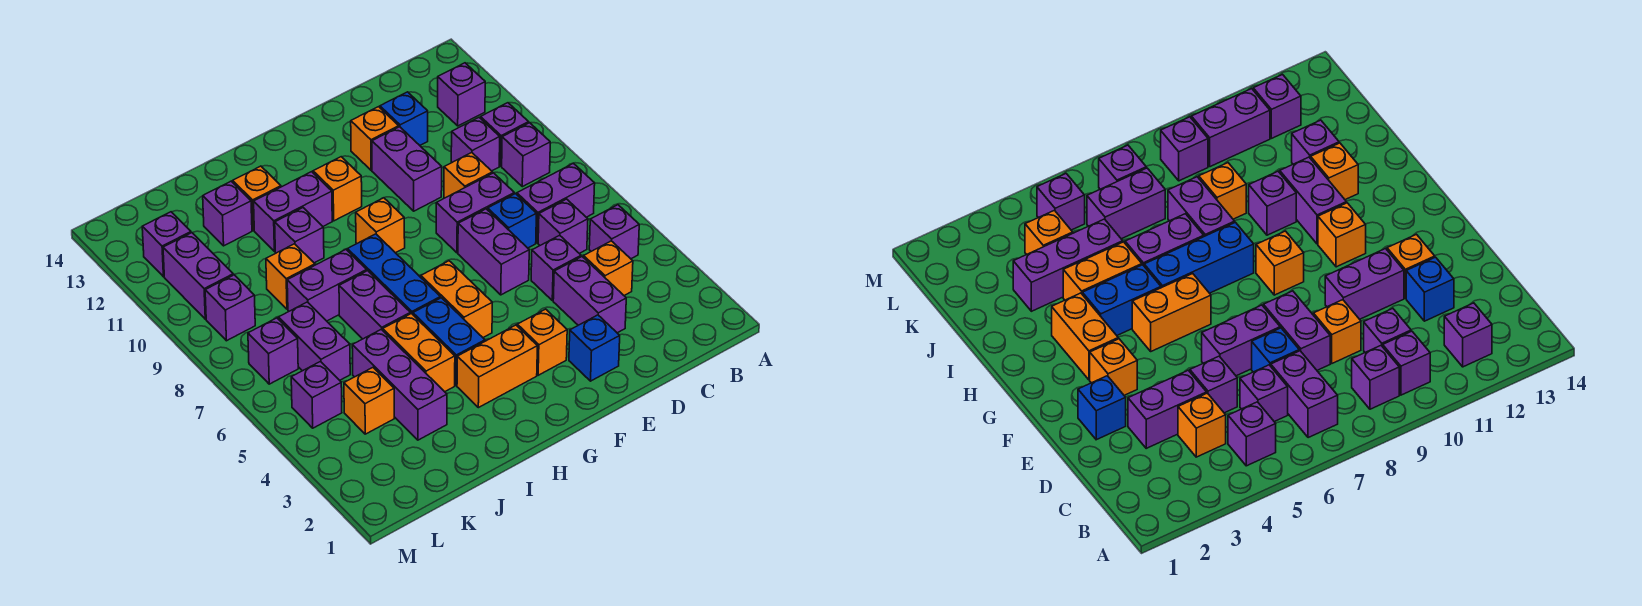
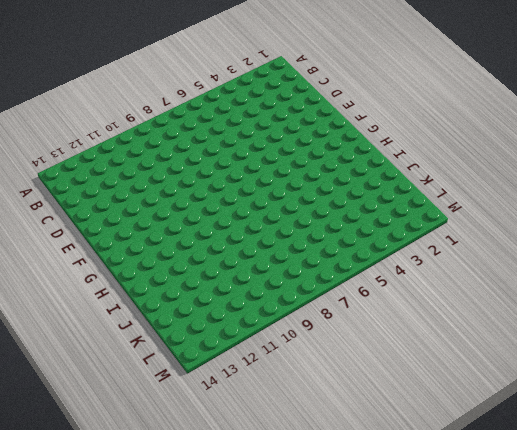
none -> purple brick B5 level 1
none -> purple brick B7:C7 level 1
none -> purple brick B9 level 1
none -> purple brick B10 level 1

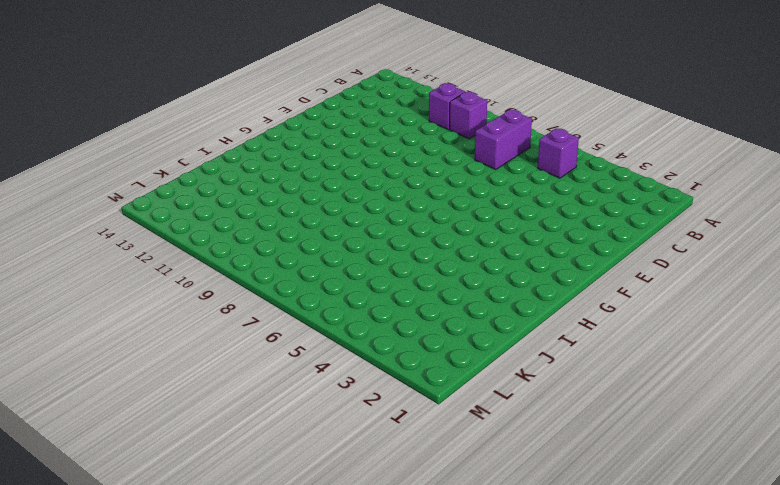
none -> purple brick B12 level 1
none -> orange brick C4 level 1
none -> purple brick C6 level 1
none -> purple brick C10 level 1

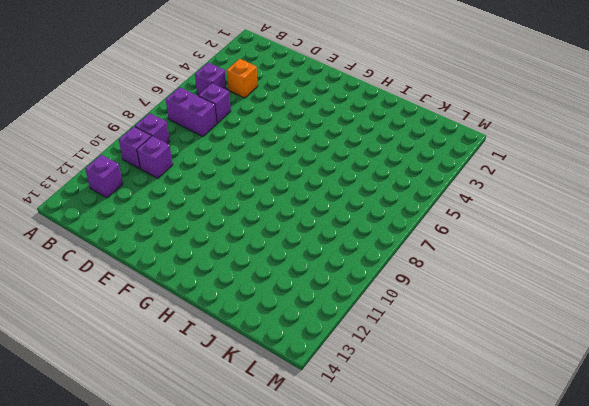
none -> purple brick D3:D4 level 1
none -> purple brick D5 level 1
none -> blue brick D7 level 1
none -> purple brick D8:E8 level 1

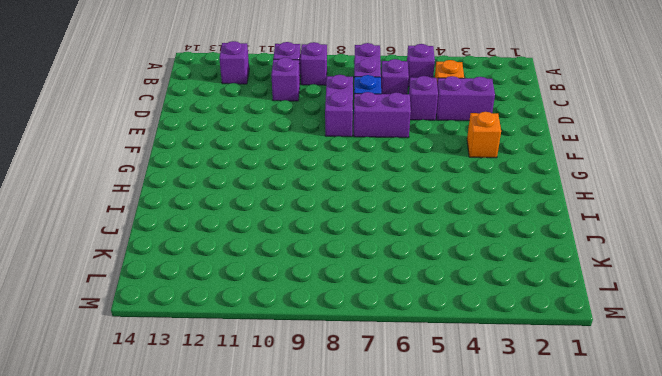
none -> orange brick D9 level 1
none -> blue brick D12 level 1
none -> blue brick E2 level 1
none -> purple brick E10:E11 level 1

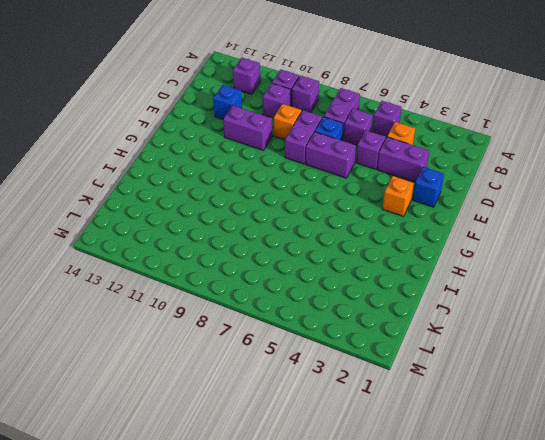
none -> orange brick E12 level 1
none -> orange brick G3:H3 level 1
none -> orange brick G5:G6 level 1
none -> orange brick G9 level 1

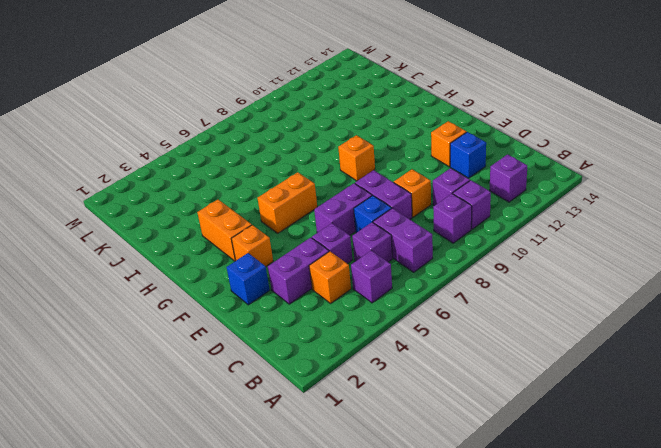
none -> purple brick E10:E11 level 1
none -> orange brick G11 level 1
none -> blue brick H4:H5 level 1
none -> blue brick H6:H8 level 1

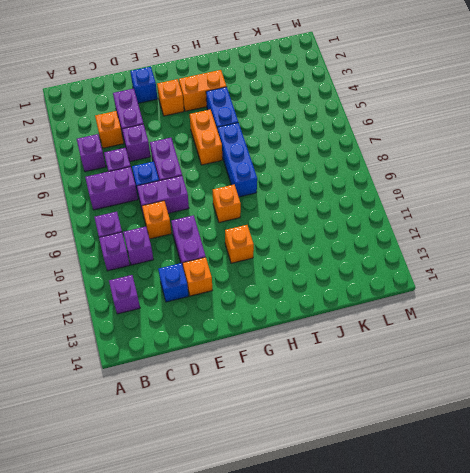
none -> purple brick H11:I11 level 1
none -> orange brick I4:I5 level 1
none -> purple brick I6:I7 level 1
none -> purple brick I8:J8 level 1

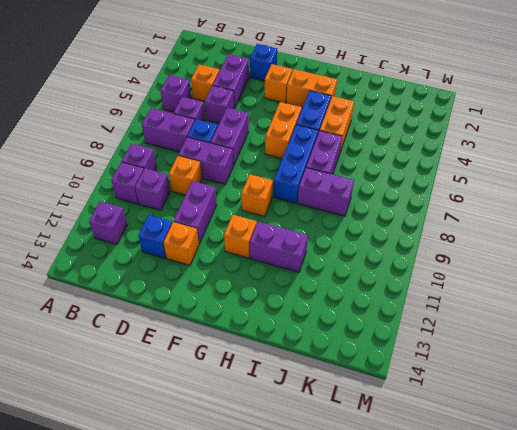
none -> purple brick I10 level 1
none -> orange brick I12 level 1
none -> purple brick J3:J5 level 1
none -> orange brick J9 level 1

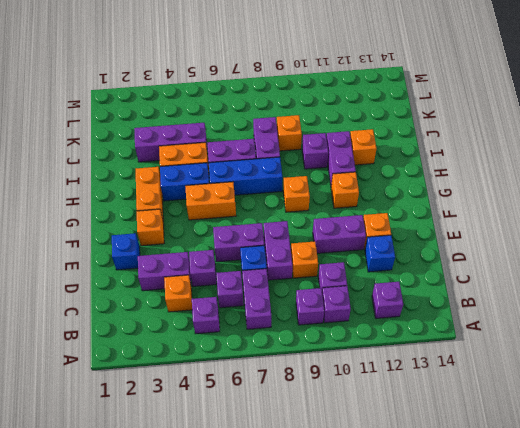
none -> purple brick J12 level 1
none -> orange brick K4 level 1
none -> purple brick K6:K7 level 1
none -> purple brick L5 level 1

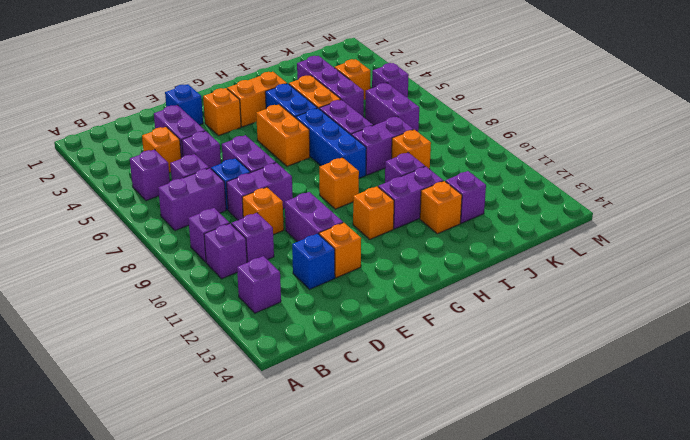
none -> purple brick L7 level 1
none -> purple brick L9 level 1
none -> purple brick L10:L11 level 1
none -> purple brick L12 level 1

